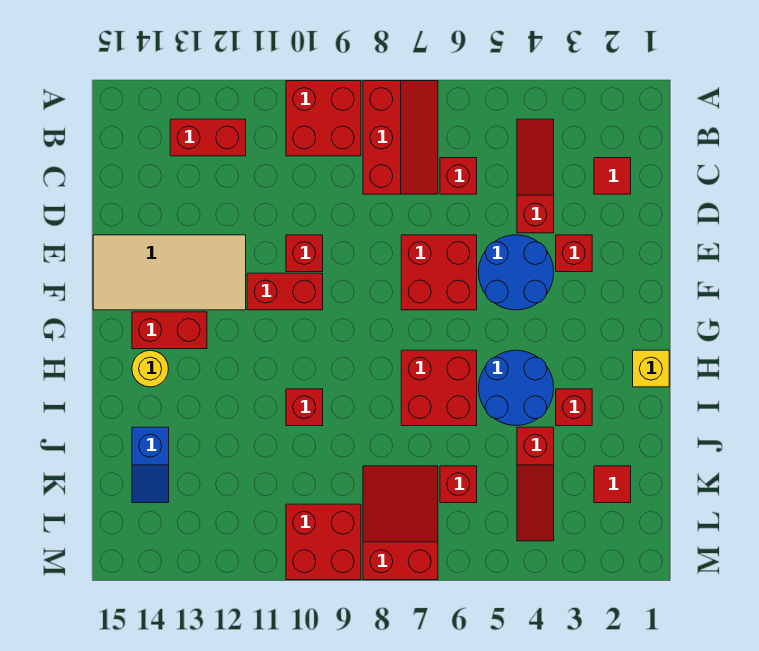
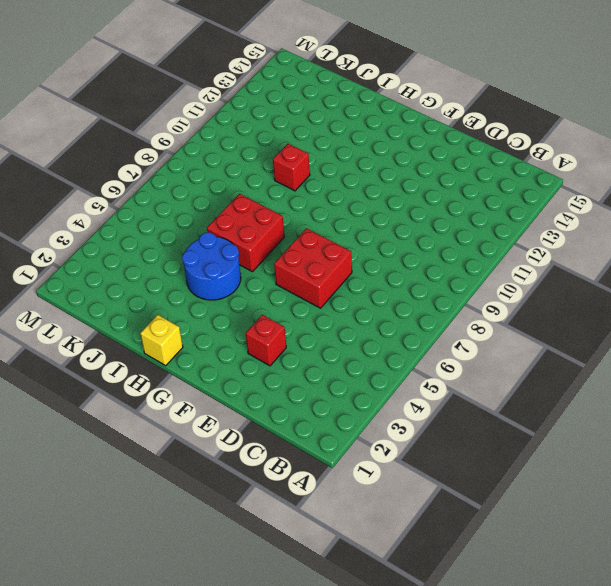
none -> red slope A7:C8 level 1 top 8
none -> red brick A9:B10 level 1
none -> red slope B4:D4 level 1 top D

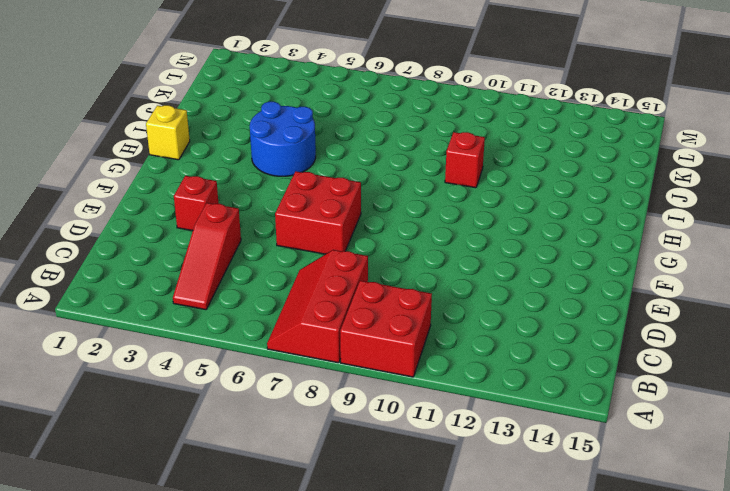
none -> red brick B12:B13 level 1
none -> red tile C2 level 1
none -> red brick C6 level 1

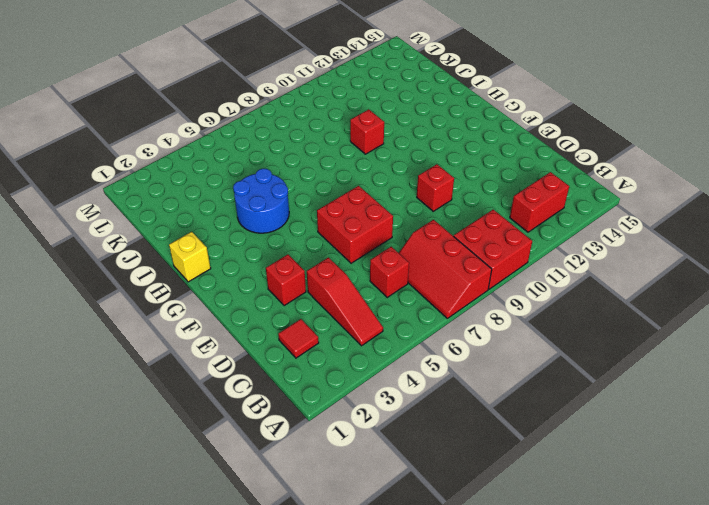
none -> blue round brick E4:F5 level 1
none -> tan tile E12:F15 level 1
none -> red brick F10:F11 level 1

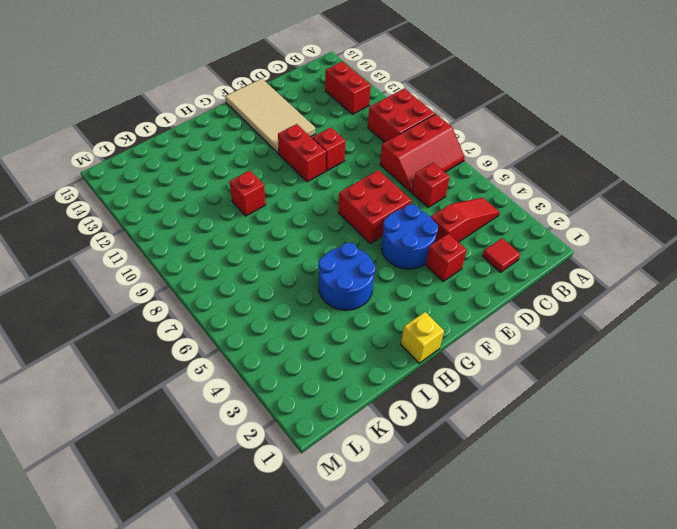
none -> red brick G13:G14 level 1
none -> red brick H6:I7 level 1
none -> yellow round brick H14 level 1

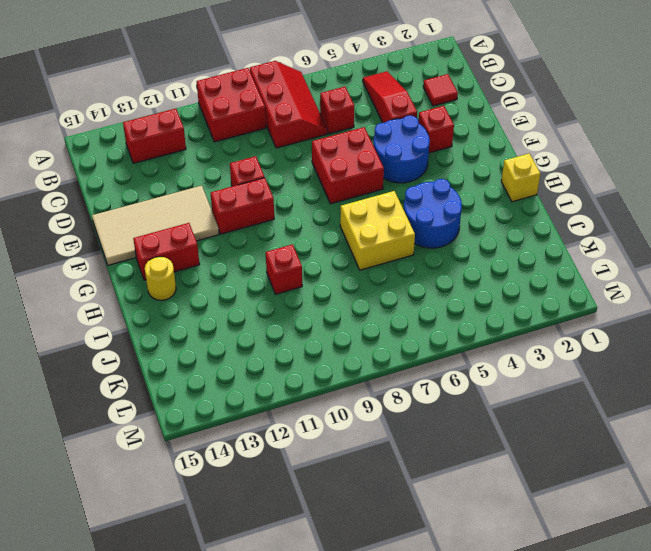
yellow brick H6:I7 level 1 -> red brick H6:I7 level 1
none -> red brick I3 level 1
none -> red slope J4:L4 level 1 top J
none -> blue slope J14:K14 level 1 top J

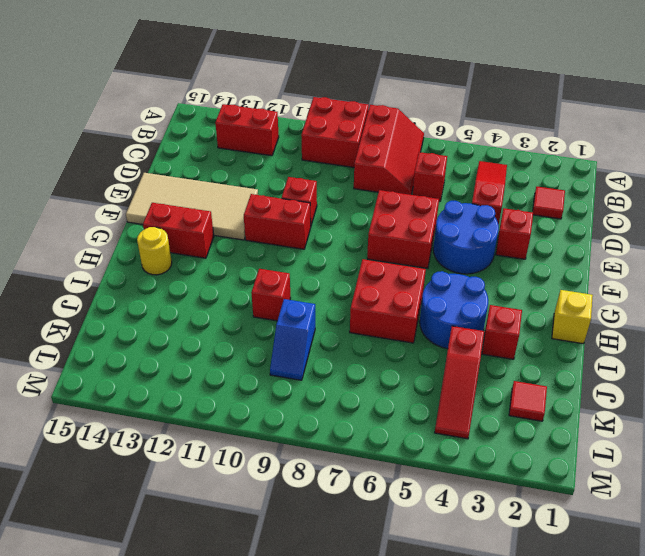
blue slope J9:K9 level 1 top J -> blue slope J14:K14 level 1 top J
none -> red brick K6 level 1
none -> red slope K7:M8 level 1 top M
none -> red brick L9:M10 level 1

